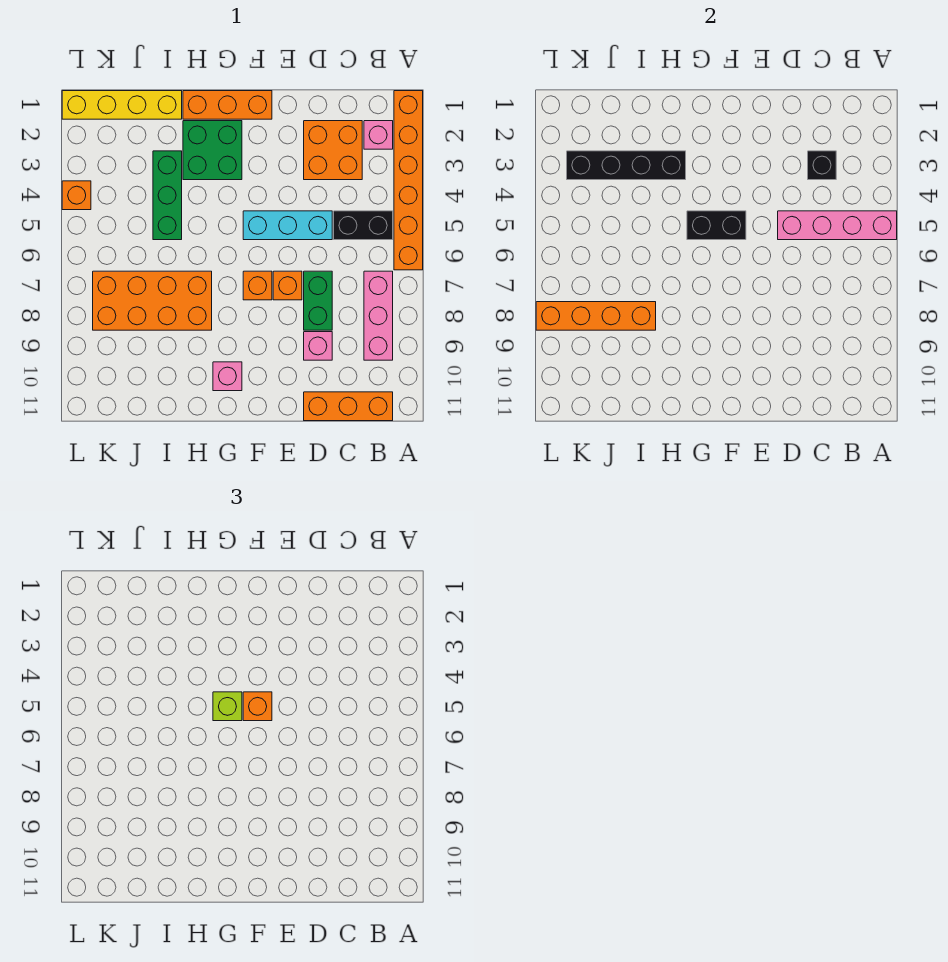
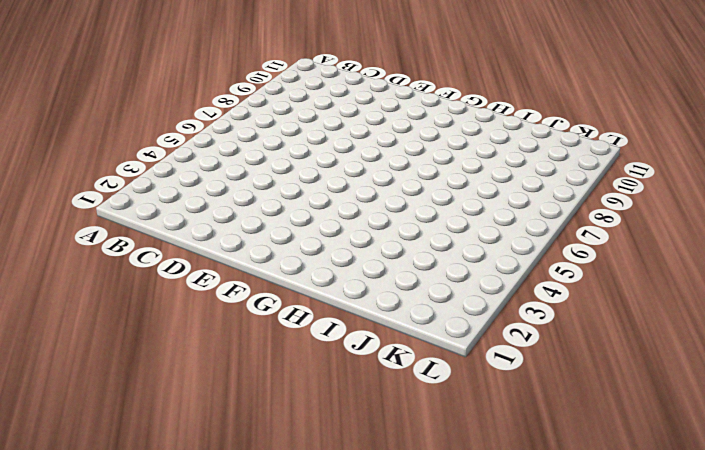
none -> orange brick A1:A6 level 1
none -> pink brick B2 level 1
none -> black brick B5:C5 level 1

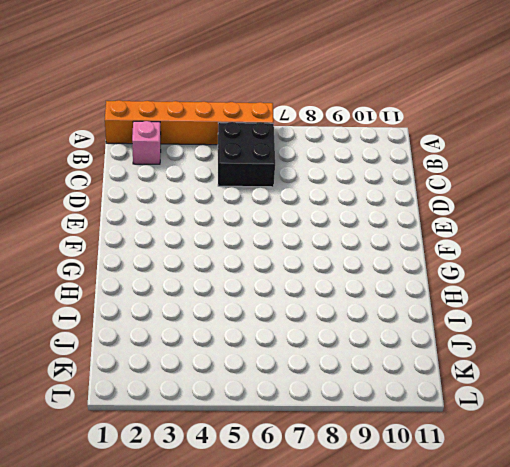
black brick B5:C6 level 1 -> black brick B5:C5 level 1
none -> pink brick B7:B9 level 1
none -> orange brick B11:D11 level 1
none -> orange brick C2:D3 level 1

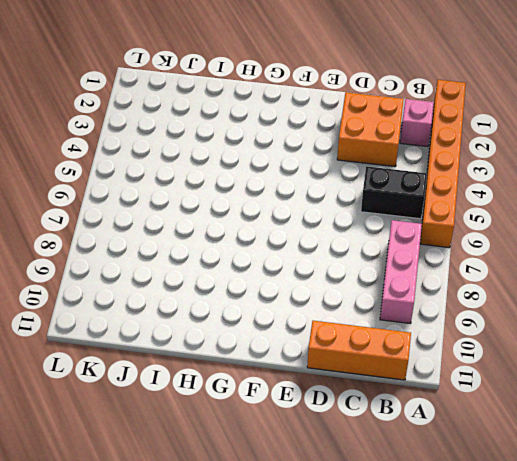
none -> cyan brick D5:F5 level 1
none -> green brick D7:D8 level 1
none -> pink brick D9 level 1

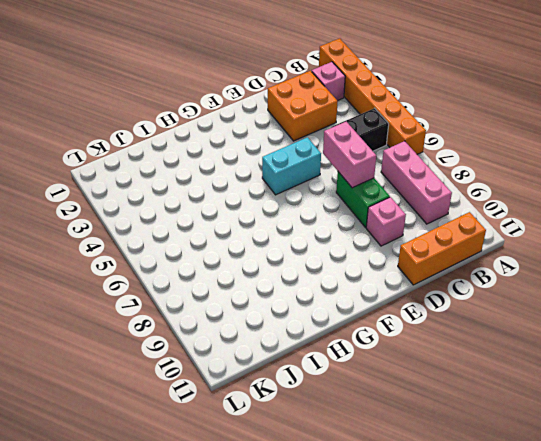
pink brick D6:D7 level 2 -> none
cyan brick E5:F5 level 1 -> cyan brick D5:F5 level 1
none -> orange brick E7 level 1
none -> orange brick F1:H1 level 1
none -> orange brick F7 level 1

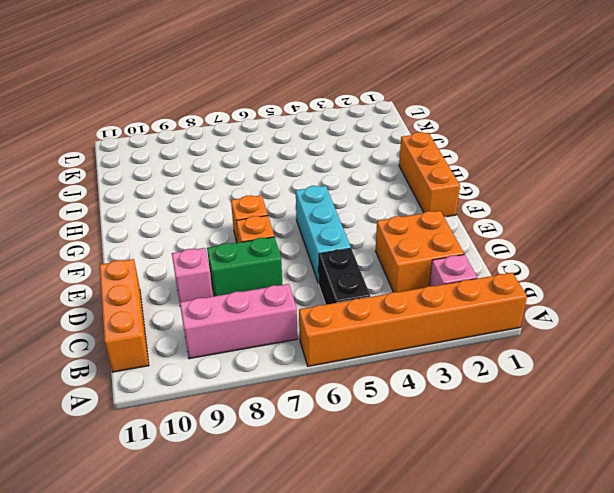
none -> green brick G2:H3 level 1
none -> pink brick G10 level 1
none -> orange brick H7:K8 level 1

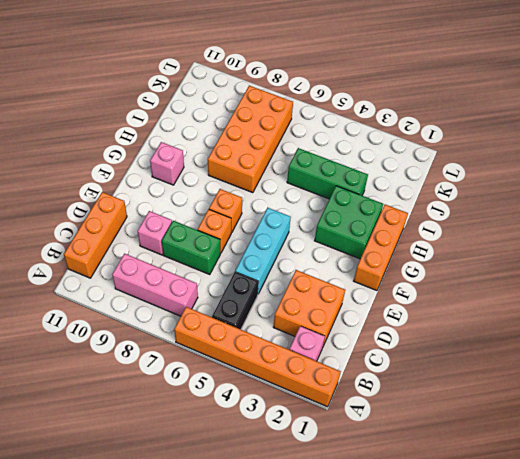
none -> yellow brick I1:L1 level 1
none -> orange brick L4 level 1
none -> pink brick A5:D5 level 2

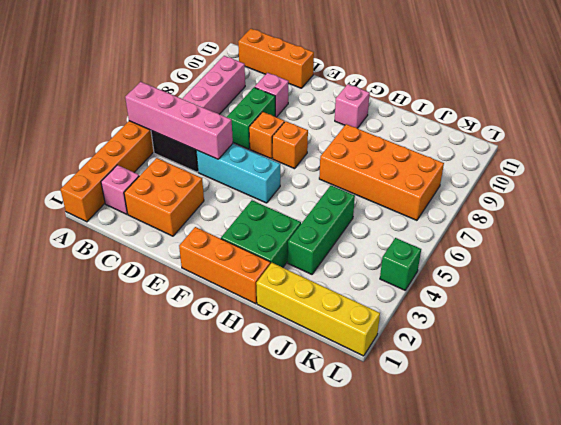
green brick L4 level 1 -> orange brick L4 level 1
none -> black brick C3 level 2
none -> black brick F5:G5 level 2
none -> black brick H3:K3 level 2

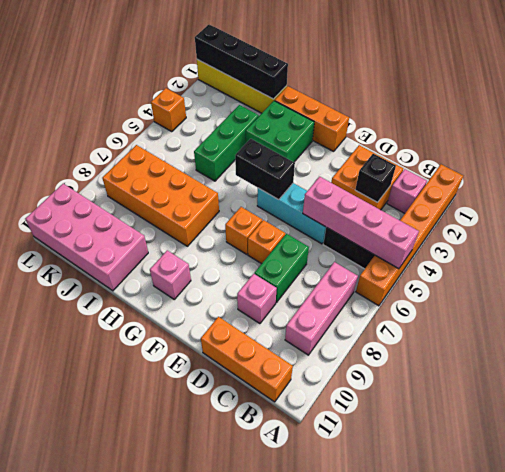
black brick I1:L1 level 2 -> black brick H3:K3 level 2
pink brick I10:L11 level 1 -> none
none -> orange brick I8:L8 level 2
none -> orange brick F5 level 3
none -> lime brick G5 level 3

